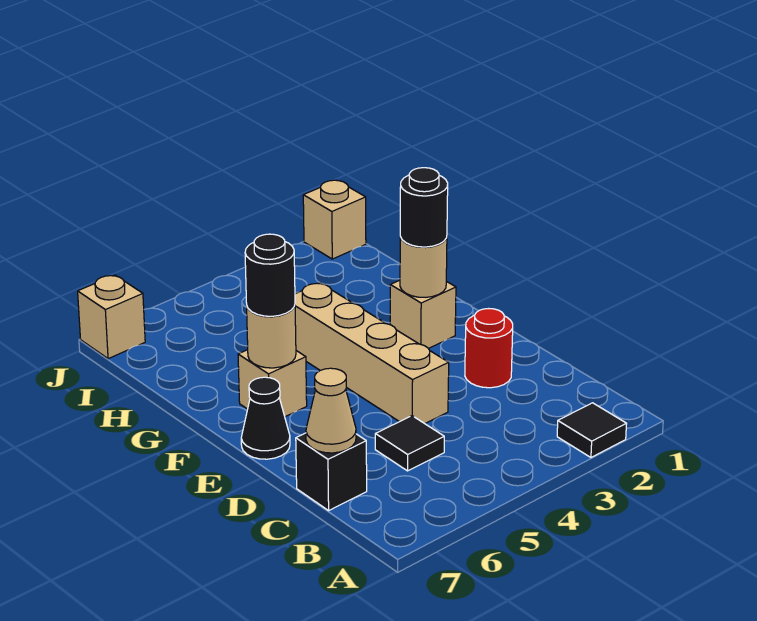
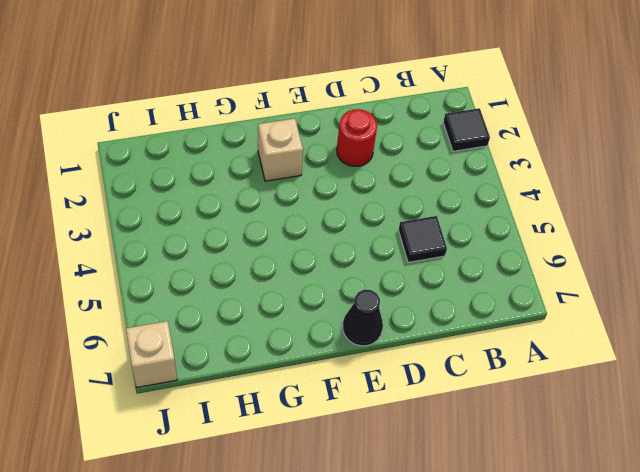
none -> black brick C7 level 1
none -> tan brick D4:G4 level 1
none -> tan brick F6 level 1

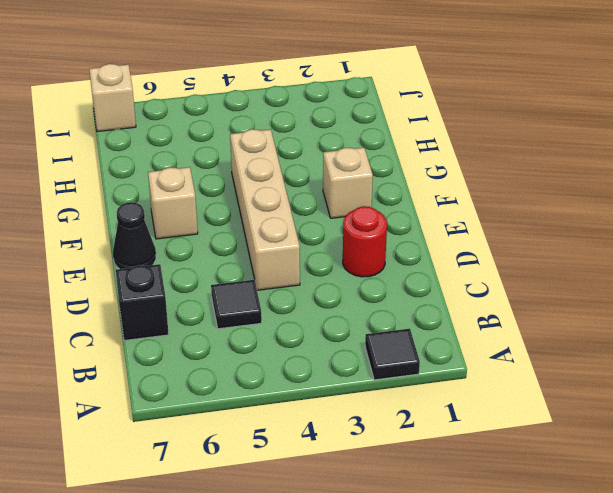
none -> tan brick J1 level 1
none -> tan cone C7 level 2
none -> tan round brick F2 level 2

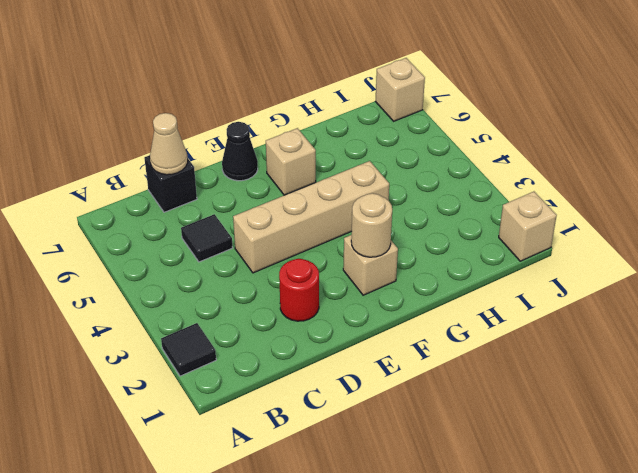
none -> tan round brick F6 level 2
none -> black round brick F2 level 3
none -> black round brick F6 level 3

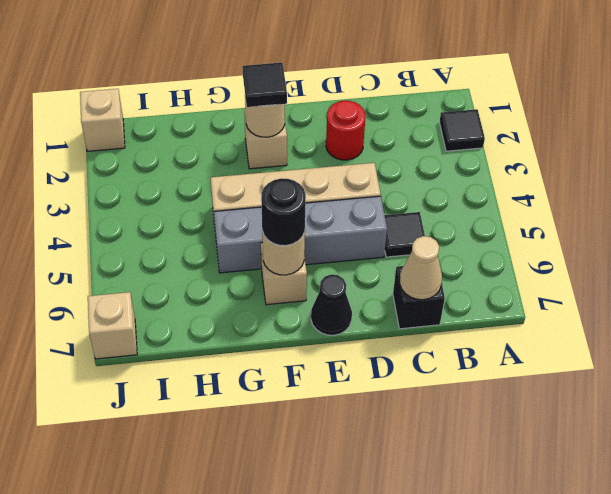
grey brick D5:G5 level 1 -> none
black tile F2 level 3 -> black round brick F2 level 3

